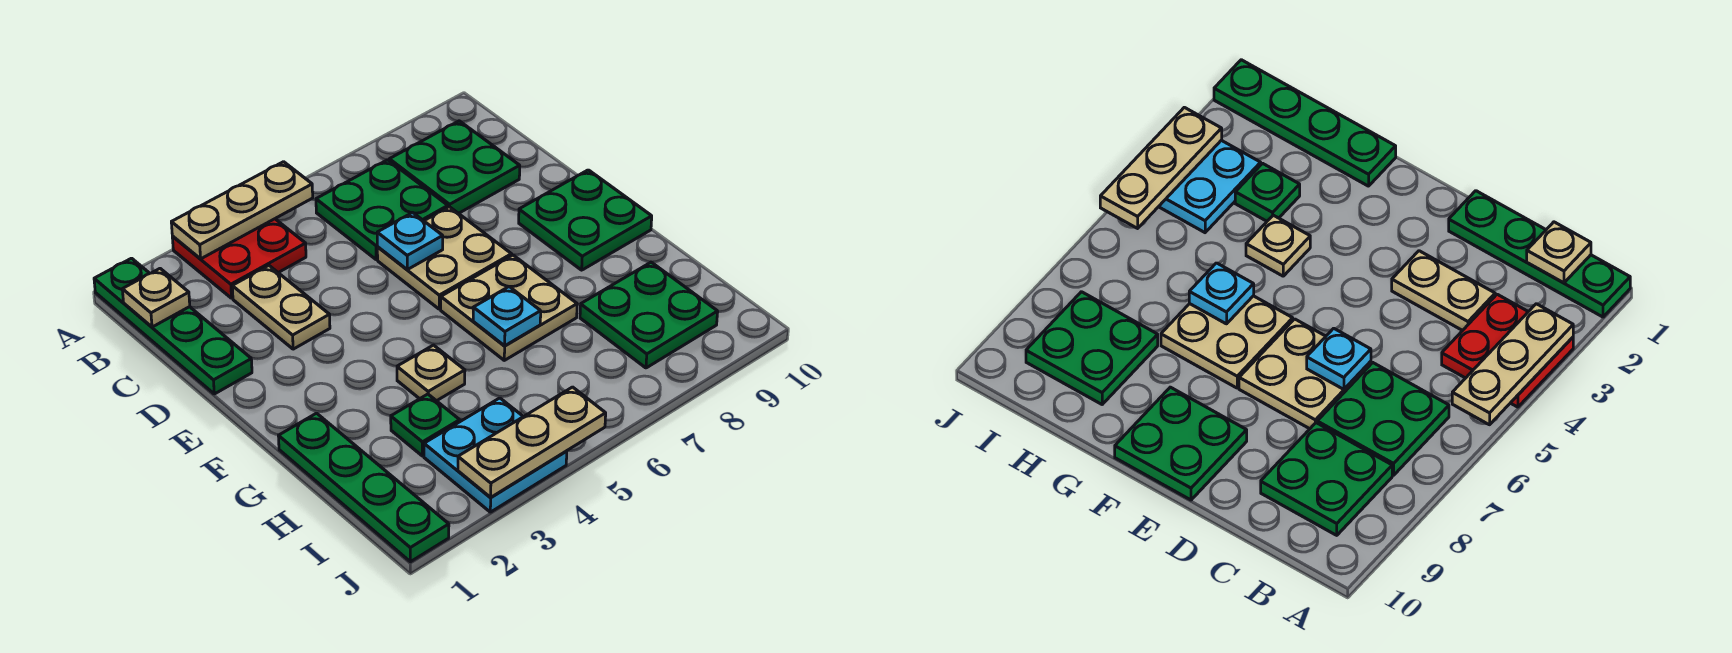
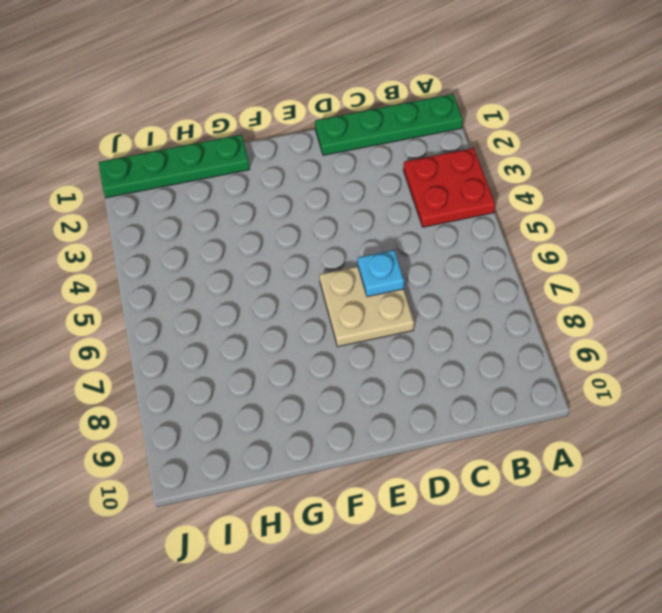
none -> green plate B6:C7 level 1
none -> green plate B8:C9 level 1
none -> tan plate C3:D3 level 1

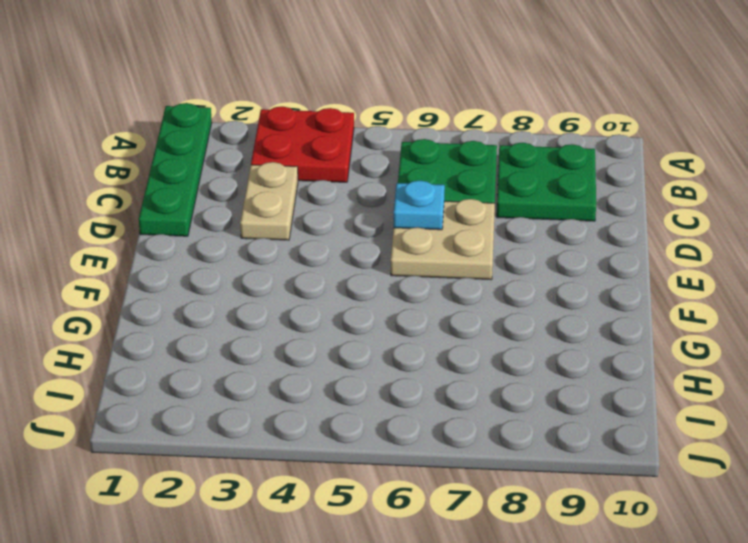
none -> green plate E9:F10 level 1
none -> tan plate F6:G7 level 1
none -> green plate G1:J1 level 1

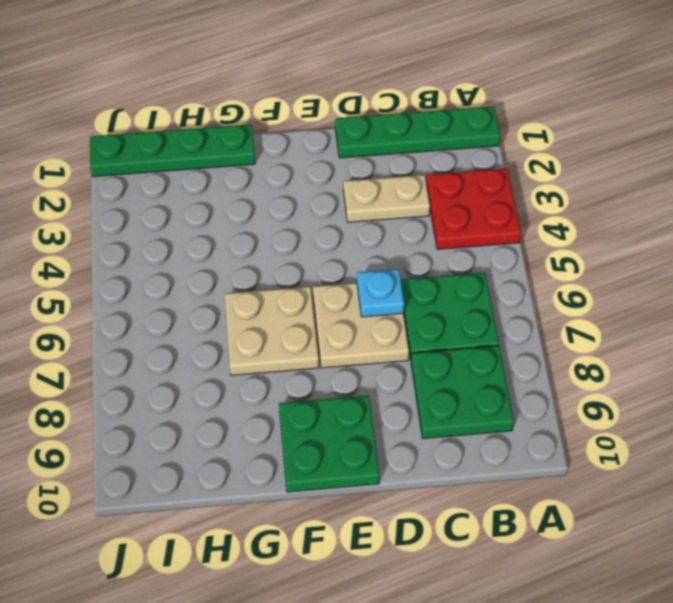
none -> tan plate G4 level 1
none -> green plate H3 level 1
none -> green plate H8:I9 level 1

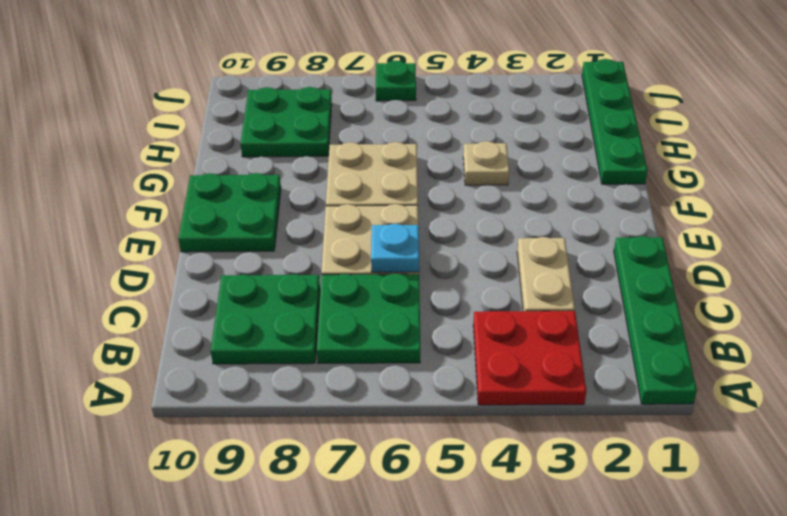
green plate J6 level 1 -> green plate H3 level 1
none -> cyan plate I3:J4 level 1
none -> tan plate A3:A5 level 2
none -> tan plate B1 level 2

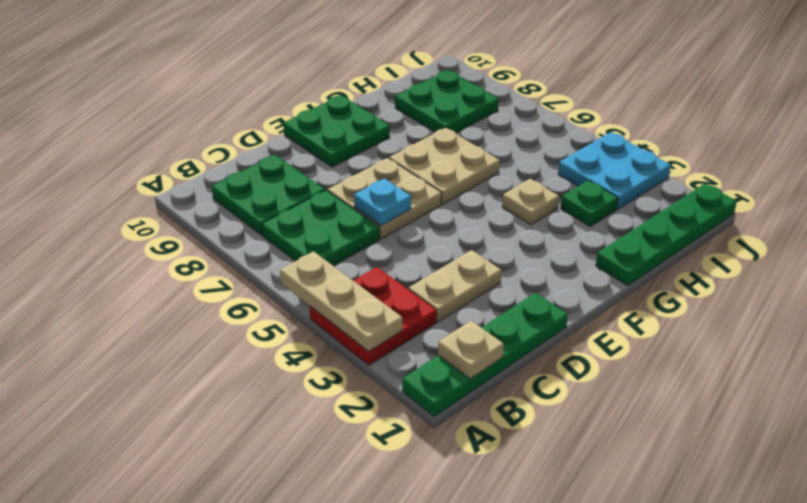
none -> cyan plate G6 level 2
none -> tan plate J3:J5 level 2

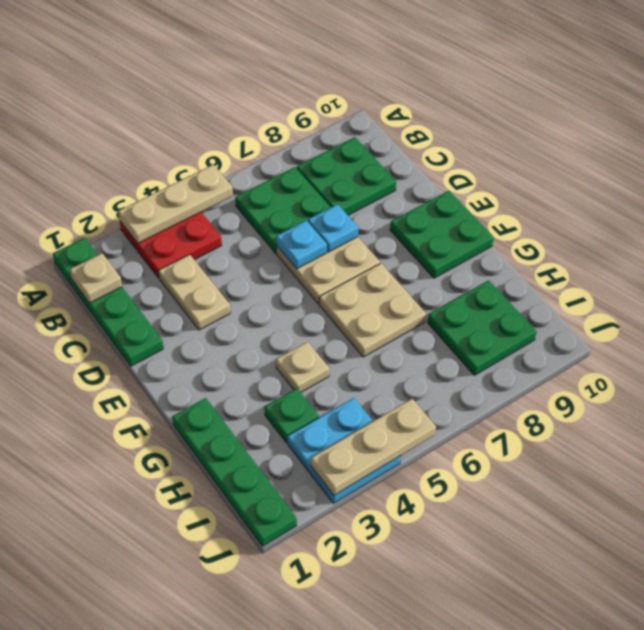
cyan plate D7 level 2 -> cyan plate G6 level 2

